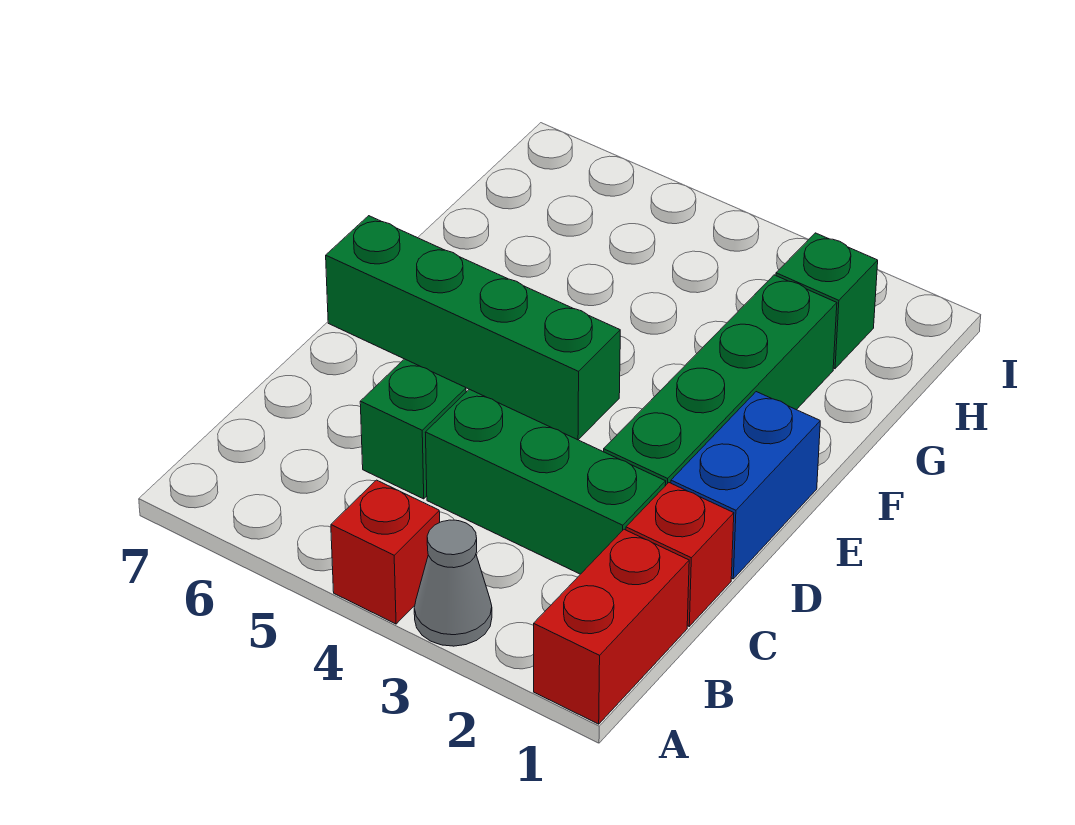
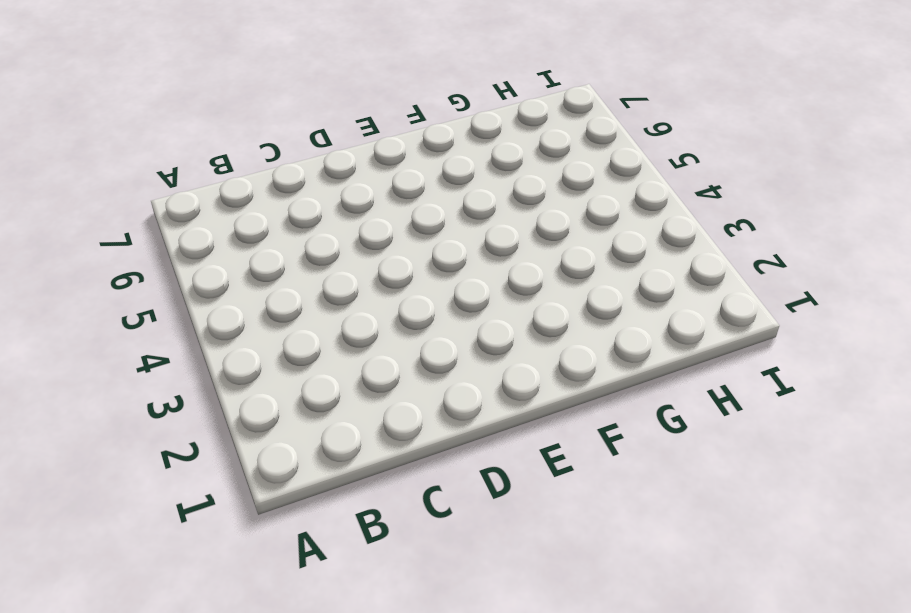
none -> red brick A1:B1 level 1
none -> grey cone A3 level 1

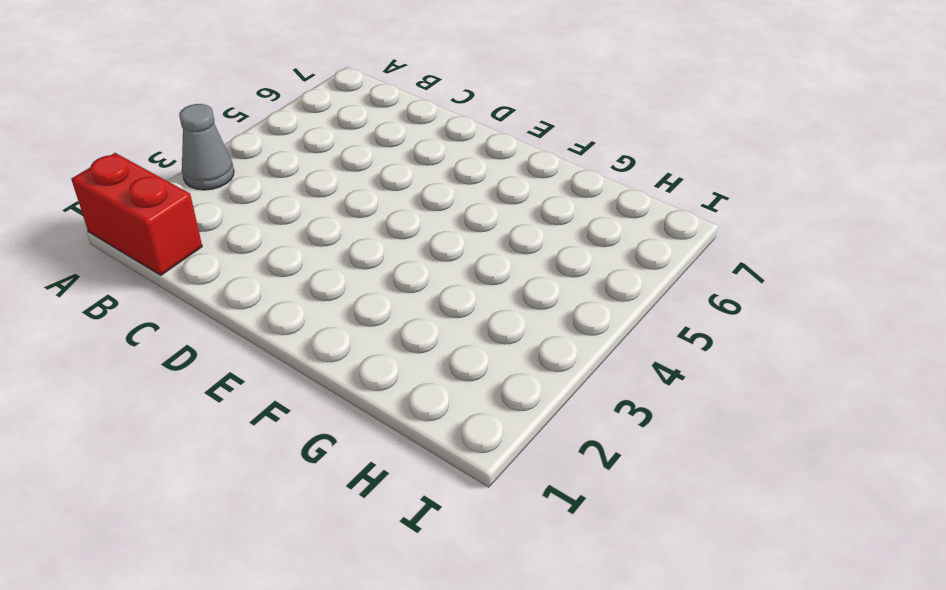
none -> red brick A4 level 1
none -> red brick C1 level 1

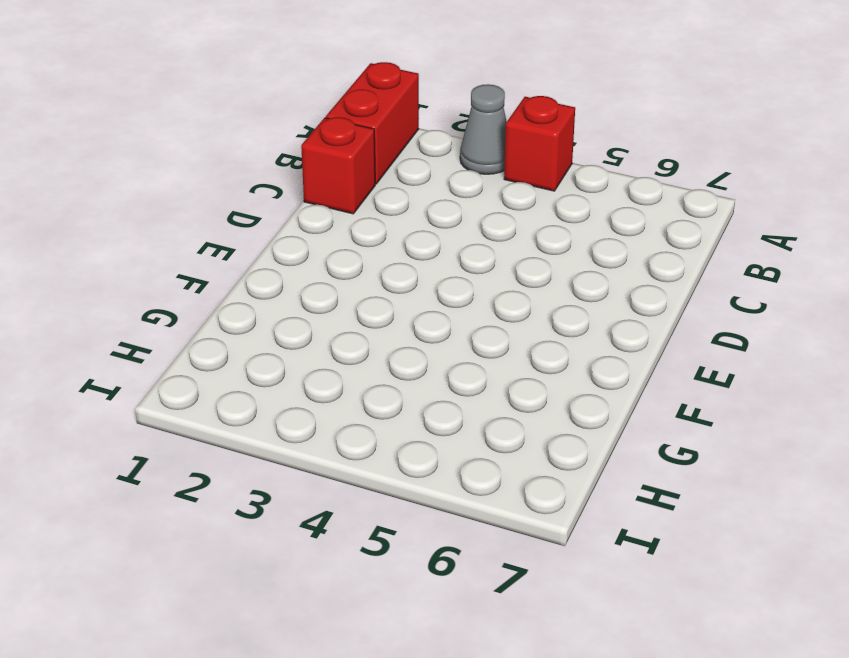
none -> green brick C2:C4 level 1
none -> green brick C5 level 1

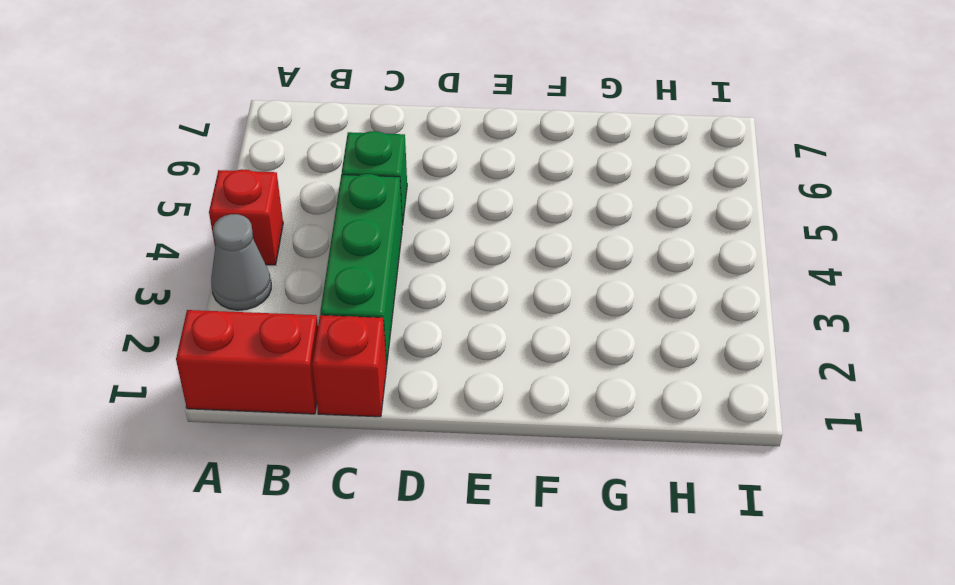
none -> blue brick D1:E1 level 1
none -> green brick D2:G2 level 1

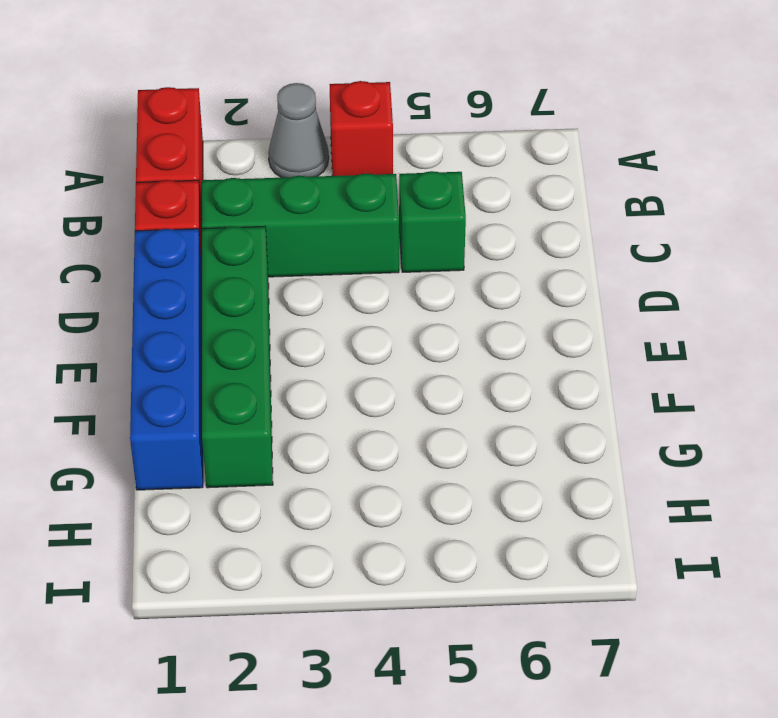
blue brick D1:G1 level 1 -> blue brick D1:E1 level 1
none -> green brick E4:E7 level 1
none -> green brick H2 level 1

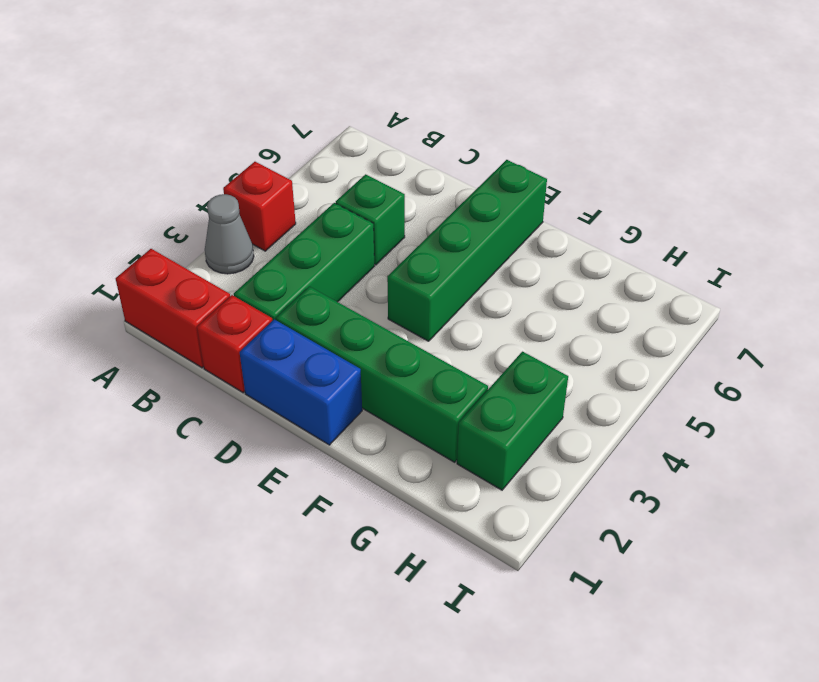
green brick H2:H3 level 1 -> green brick H2 level 1

